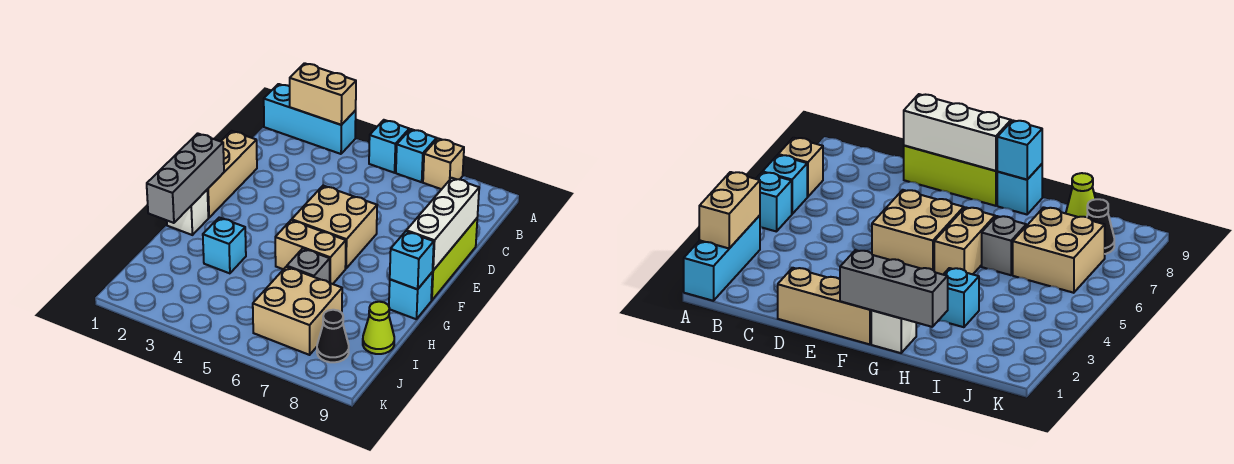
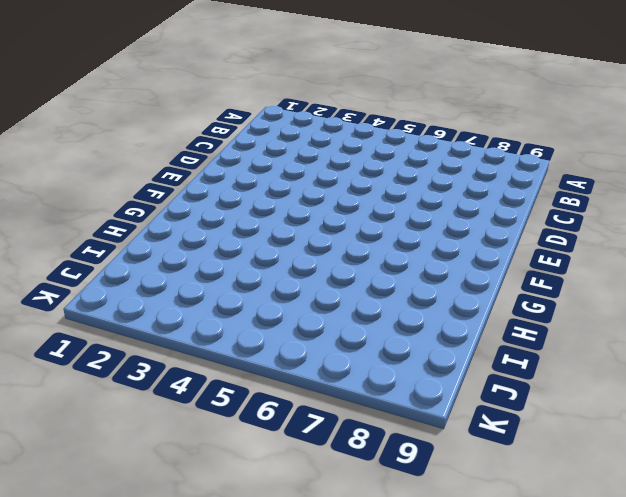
none -> cyan brick A1:A3 level 1
none -> cyan brick A5 level 1
none -> cyan brick A6 level 1

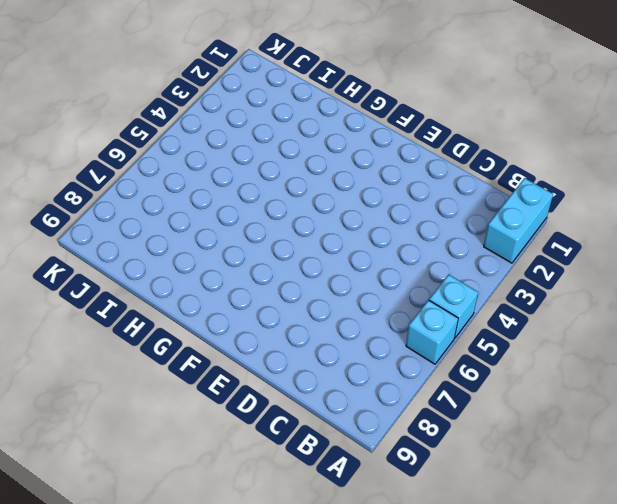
cyan brick A1:A2 level 1 -> cyan brick A1:A3 level 1
none -> tan brick A7 level 1
none -> tan brick D1:F1 level 1
none -> lime brick D9:F9 level 1

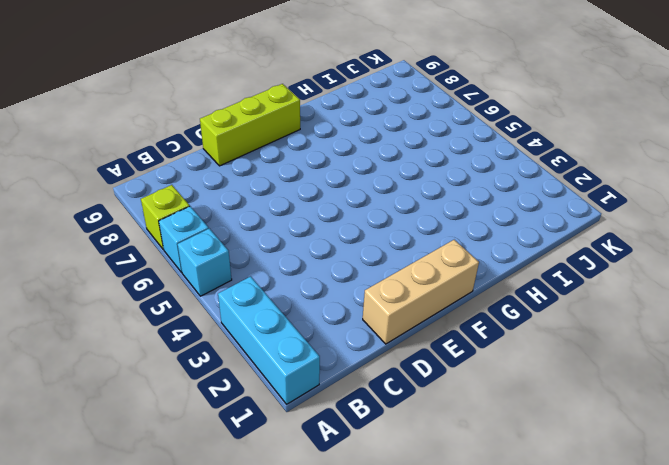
lime brick A7 level 1 -> tan brick A7 level 1
none -> tan brick E5:F6 level 1
none -> white brick G1 level 1
none -> tan brick G5:G6 level 1

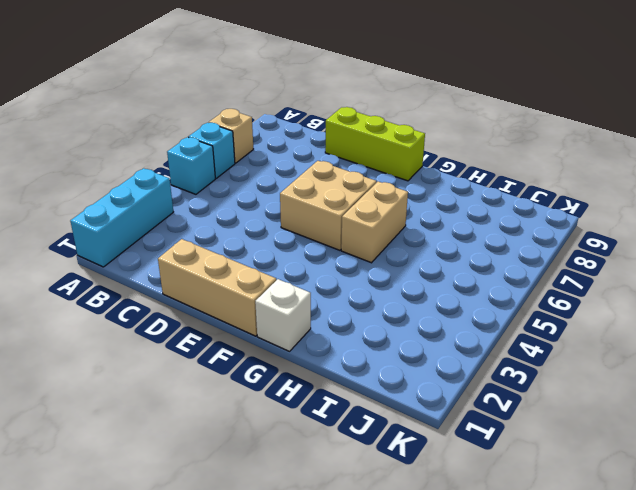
none -> cyan brick G9 level 1
none -> cyan brick H3 level 1
none -> grey brick H6 level 1

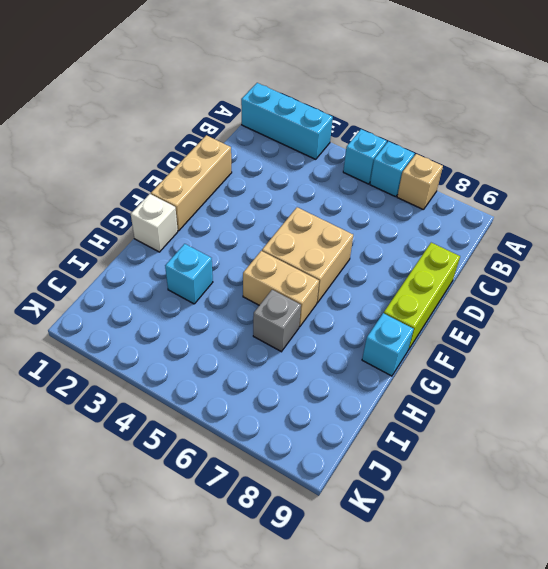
none -> tan brick I6:J7 level 1
none -> lime cone I9 level 1
none -> black cone J8 level 1

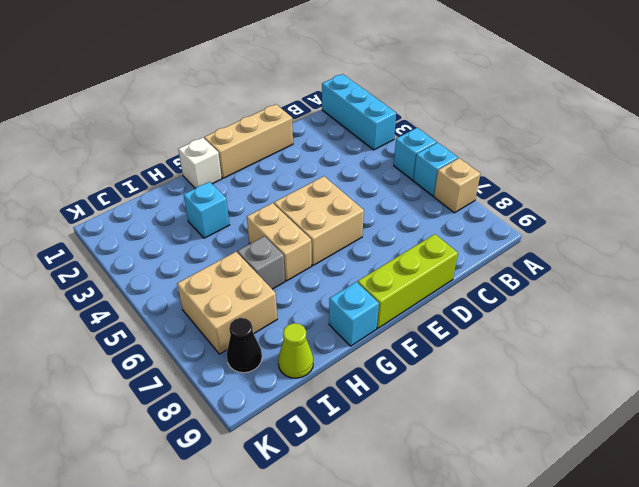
none -> tan brick A2:A3 level 2
none -> white brick D9:F9 level 2
none -> grey brick F1:H1 level 2

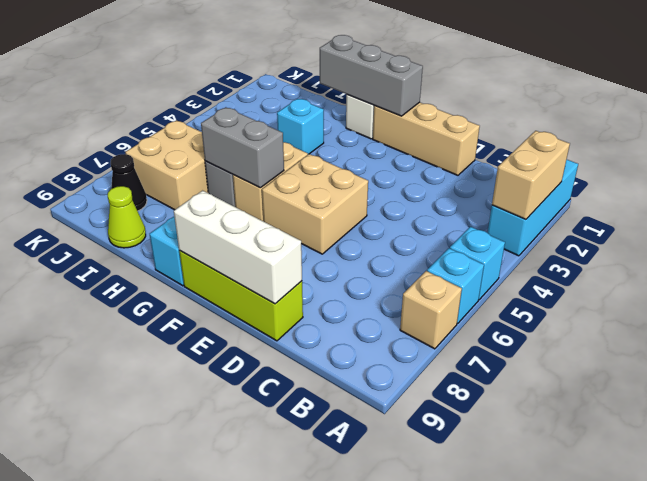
grey brick G6:H6 level 2 -> none
none -> cyan brick G9 level 2

